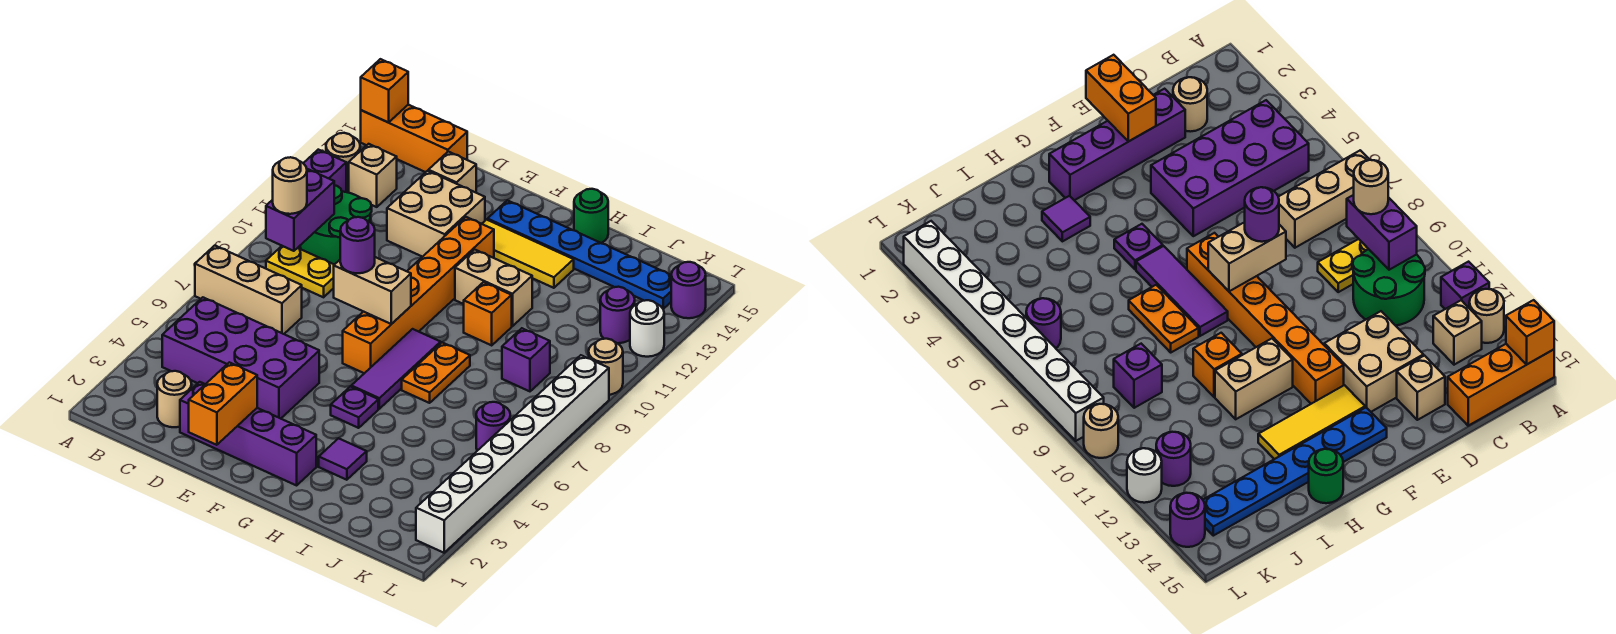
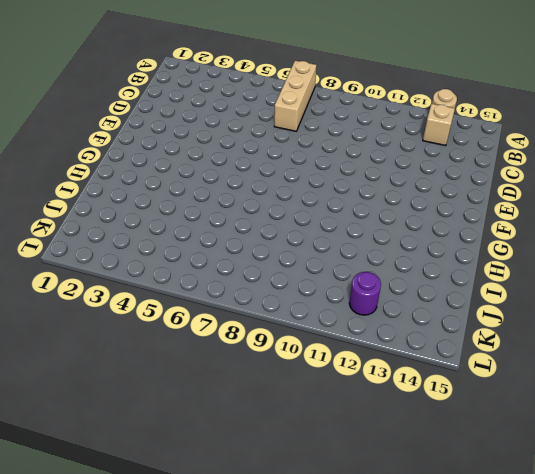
none -> purple brick A12 level 1
none -> orange brick A15:C15 level 1
none -> purple brick B4:E5 level 1
none -> yellow plate B9:C9 level 1

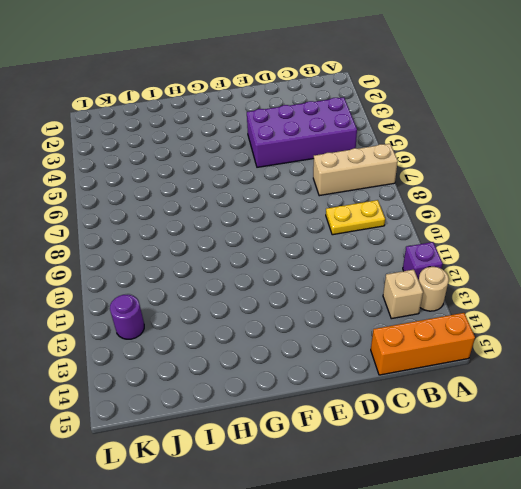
none -> green round brick B10:C11 level 1
none -> tan round brick C2 level 1
none -> purple brick D2:G2 level 1
none -> tan brick D12:E13 level 1

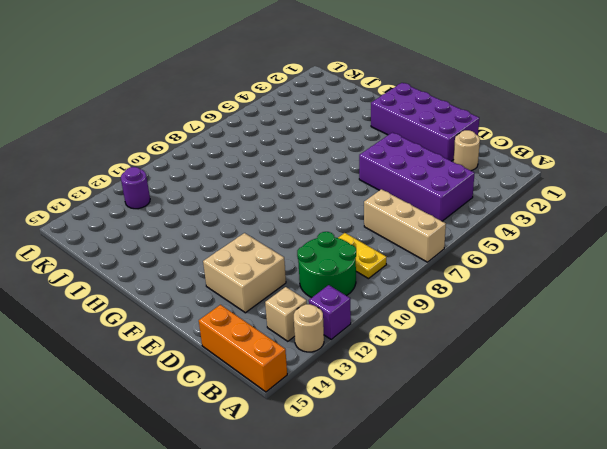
purple brick D1:G2 level 1 -> purple brick D2:G2 level 1
none -> tan brick D14 level 1
none -> orange brick F7:F12 level 1
none -> yellow tile F13:H13 level 1
none -> blue plate F14:K14 level 1

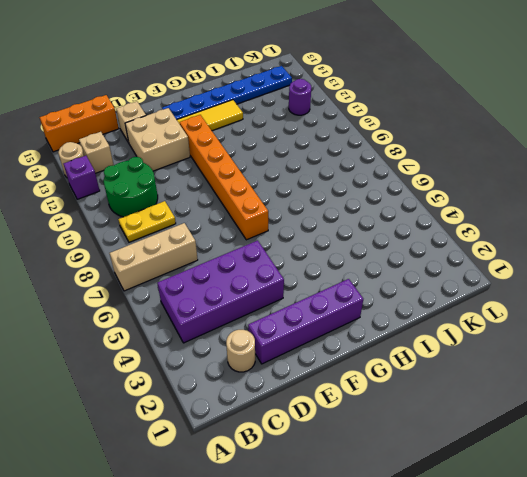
none -> purple plate G5 level 1
none -> purple tile G6:G8 level 1
none -> tan brick G11:H11 level 1
none -> purple tile H3 level 1

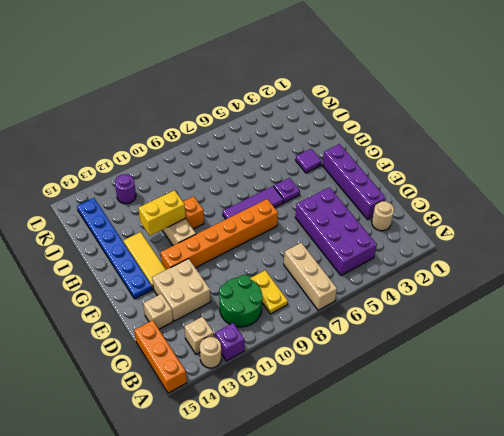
yellow brick H11:H12 level 2 -> none
none -> orange plate H7:H8 level 1
none -> green round brick H15 level 1
none -> purple brick J9 level 1
none -> purple round brick K6 level 1

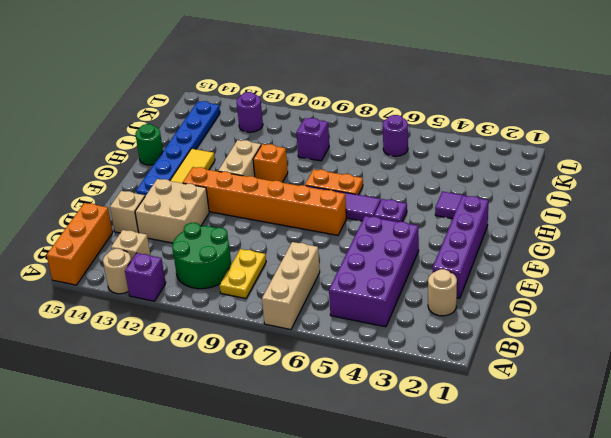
none -> white brick L2:L9 level 1
none -> tan round brick L10 level 1
none -> white round brick L12 level 1
none -> purple round brick L14 level 1

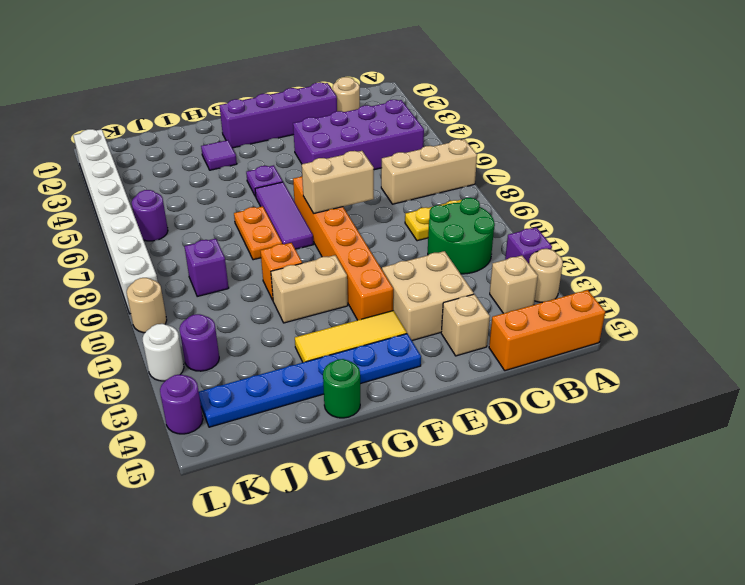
none -> orange brick A15 level 2
none -> purple brick B9:B10 level 2
none -> orange brick E1:E2 level 2
none -> tan round brick B9 level 3

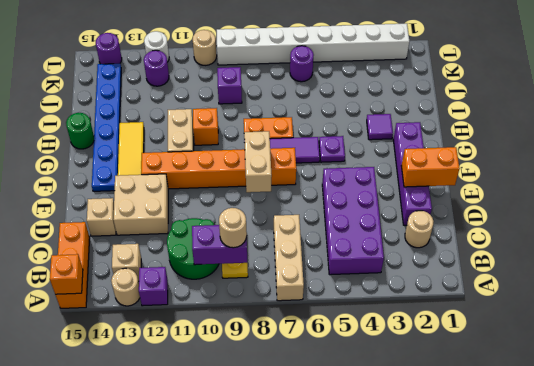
none -> purple round brick E8 level 3

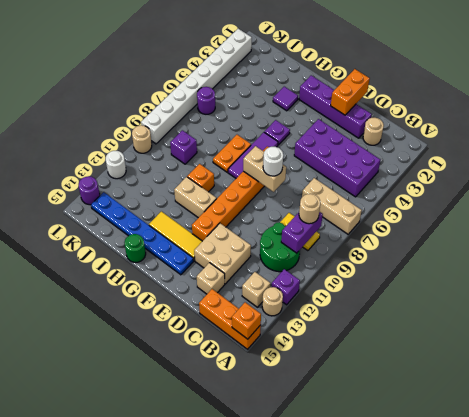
white round brick E8 level 3 -> purple round brick E8 level 3
none -> purple round brick K12 level 1

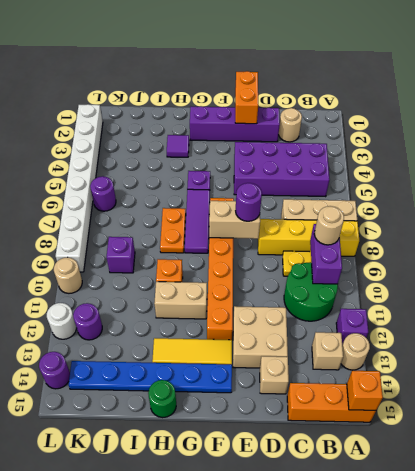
yellow brick A8:D8 level 1 -> none

